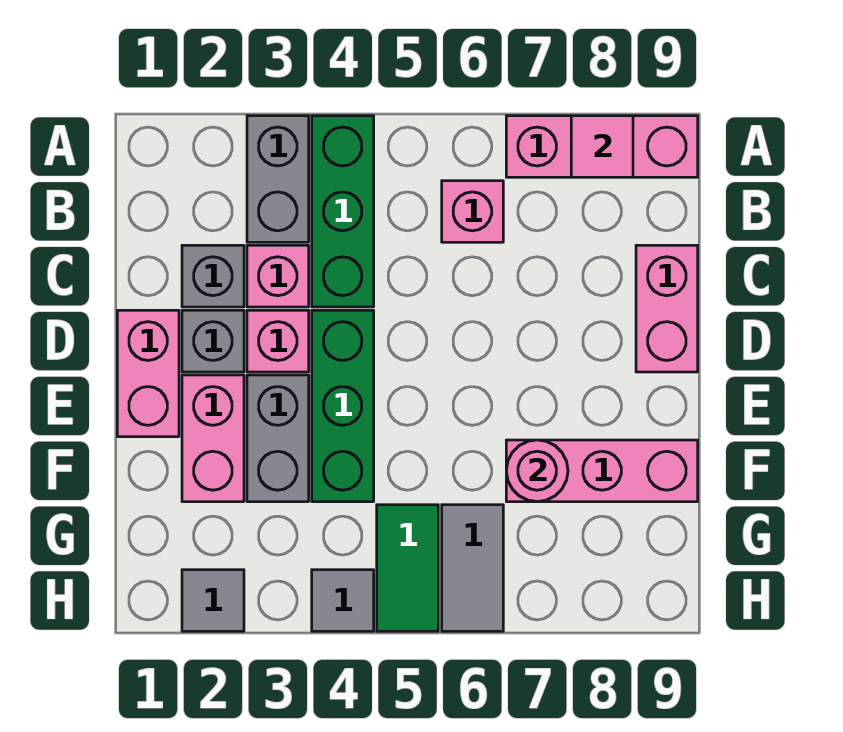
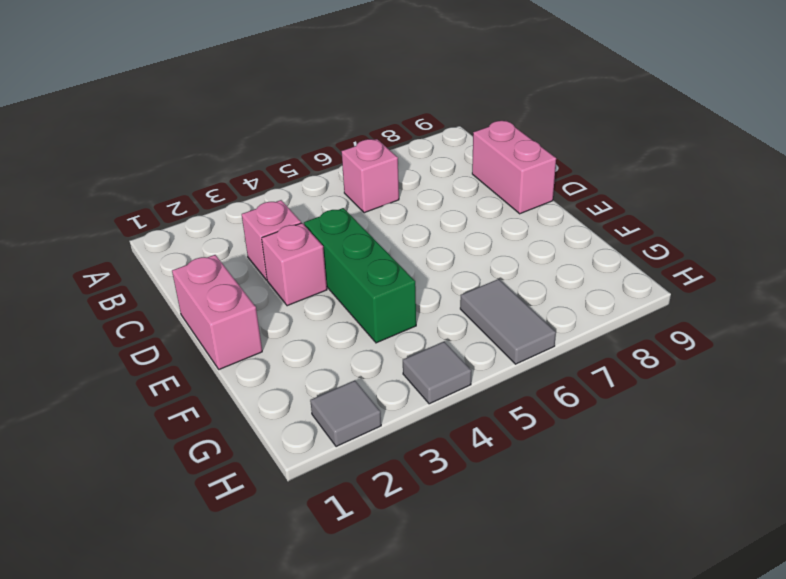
none -> grey brick A3:B3 level 1
none -> green brick A4:C4 level 1
none -> pink brick A7:A9 level 1

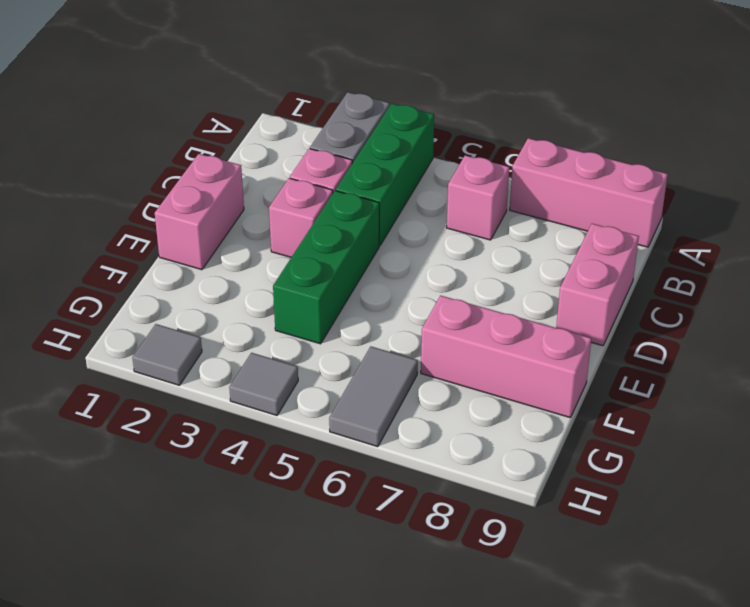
none -> grey brick C2 level 1
none -> grey brick D2 level 1
none -> pink brick E2:F2 level 1

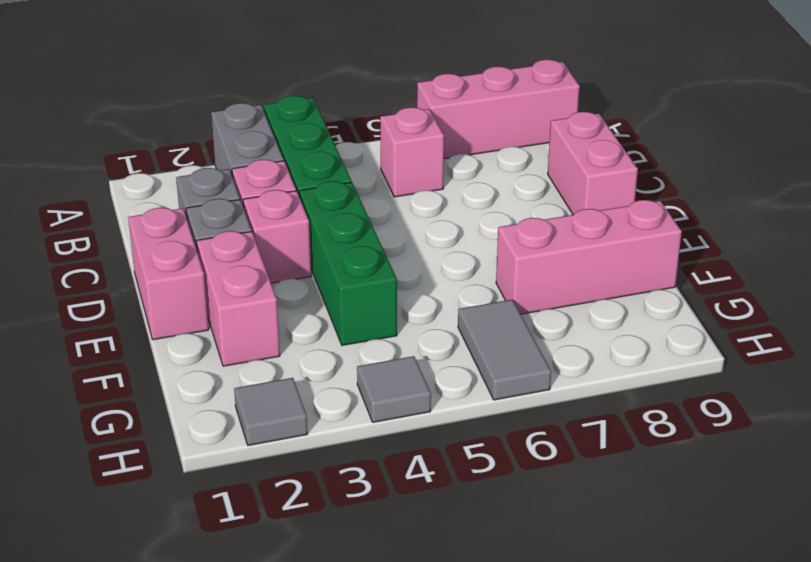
none -> grey brick E3:F3 level 1
none -> green tile G5:H5 level 1
none -> pink tile A8 level 2

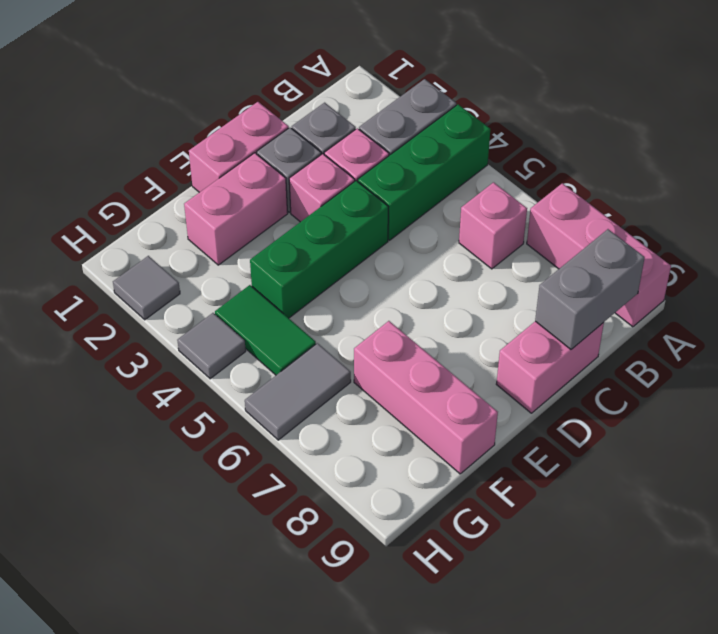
grey brick B9:C9 level 2 -> grey brick E3:F3 level 1
green tile G4:G5 level 1 -> green tile G5:H5 level 1
none -> pink tile A8 level 2
none -> pink round brick F7 level 2

